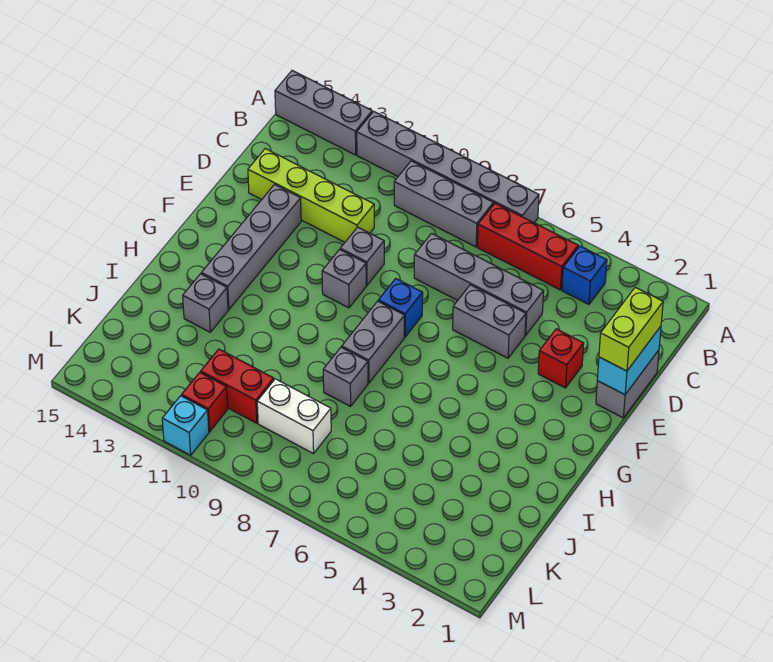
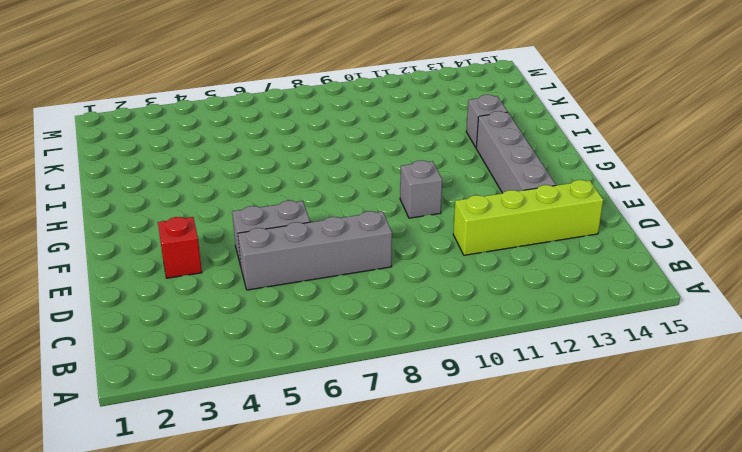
none -> grey brick A7:A12 level 1
none -> grey brick A13:A15 level 1
none -> blue brick B4 level 1

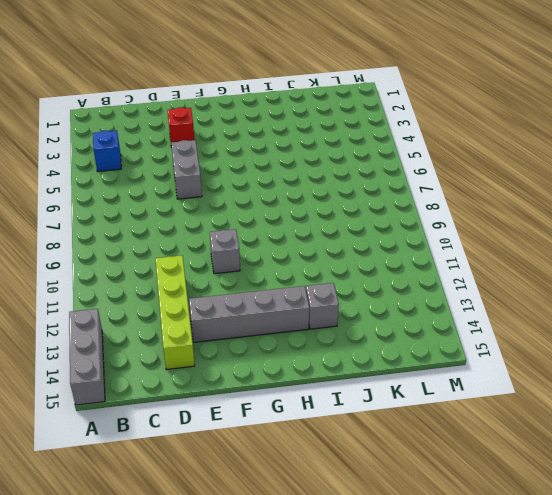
none -> grey brick A7:A12 level 1
none -> red brick B5:B7 level 1
none -> grey brick B8:B10 level 1

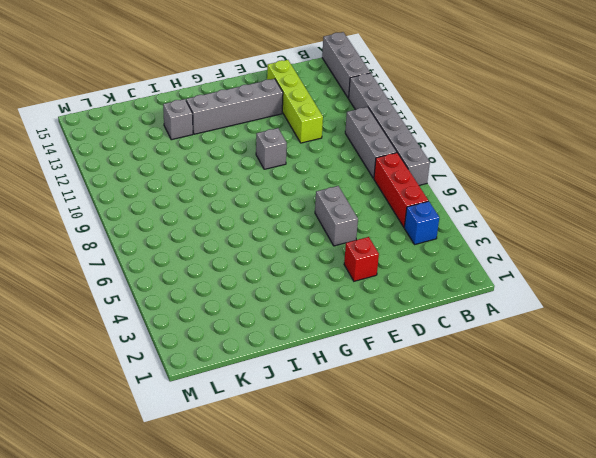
none -> grey brick D1:E1 level 1
none -> grey brick D5:D8 level 1
none -> grey brick E10 level 1

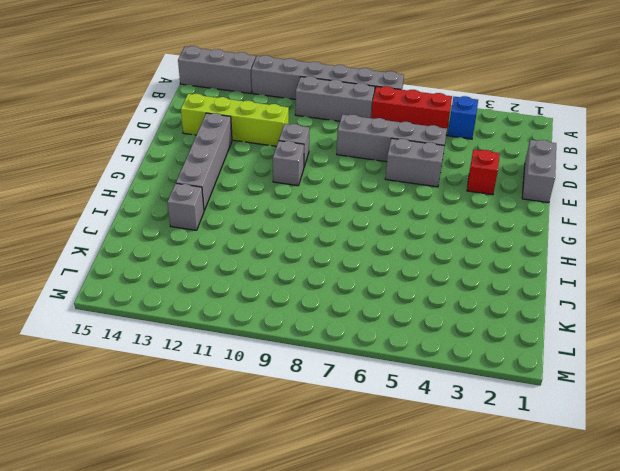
none -> blue brick F8 level 1
none -> grey brick G8:H8 level 1
none -> grey brick I8 level 1

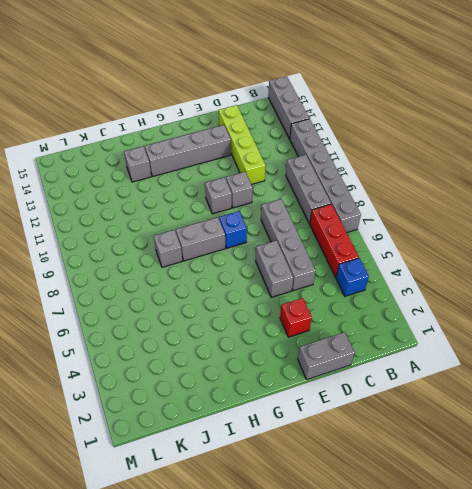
none -> white brick K8:K9 level 1
none -> red brick K10:K11 level 1
none -> red brick L11 level 1

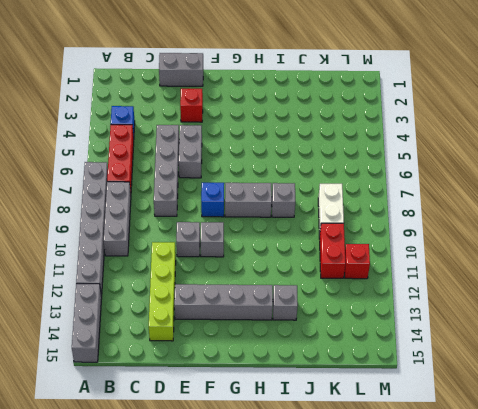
none -> cyan brick M11 level 1
none -> cyan brick D1:E1 level 2
none -> lime brick D1:E1 level 3

